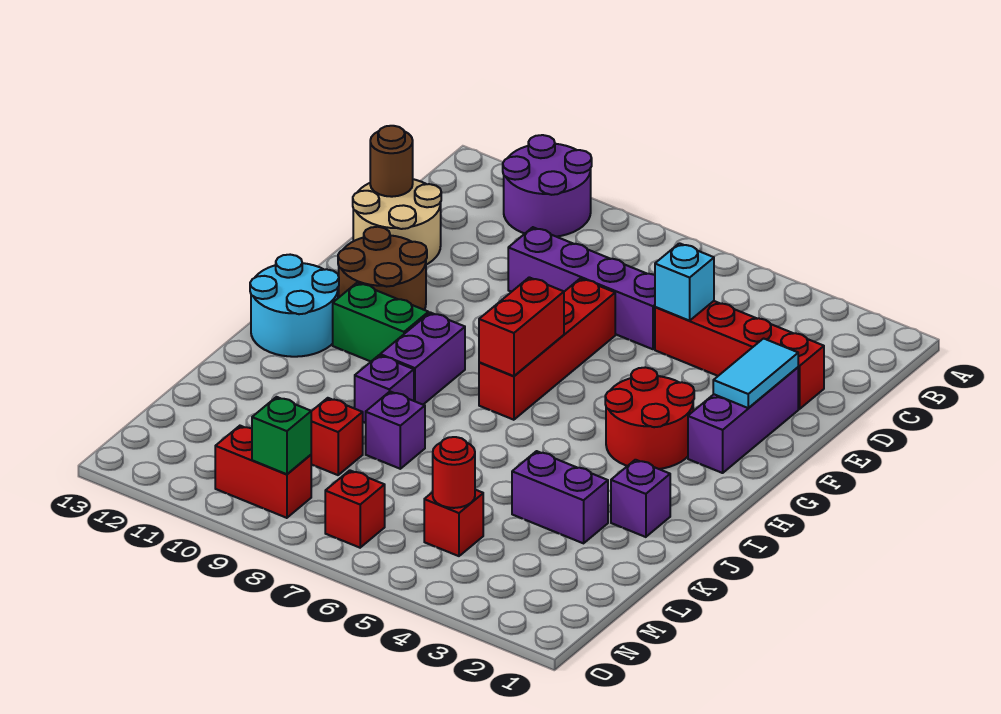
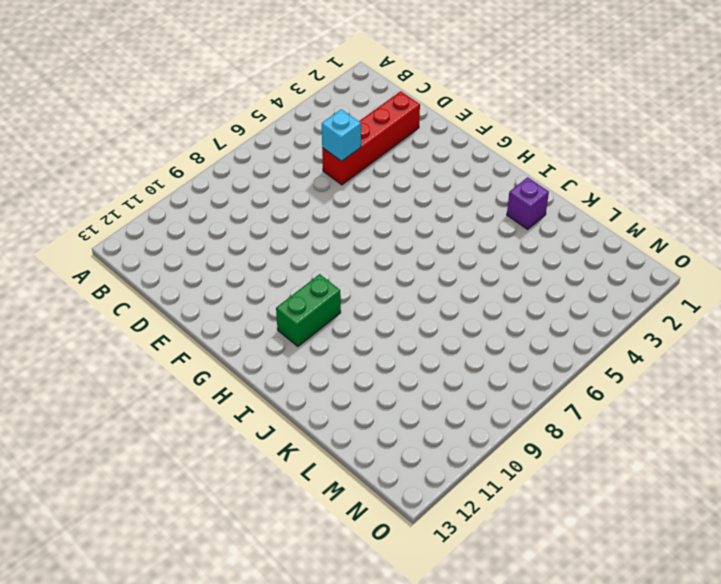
none -> purple round brick A10:B11 level 1
none -> purple brick D6:D9 level 1
none -> tan round brick D12:E13 level 1

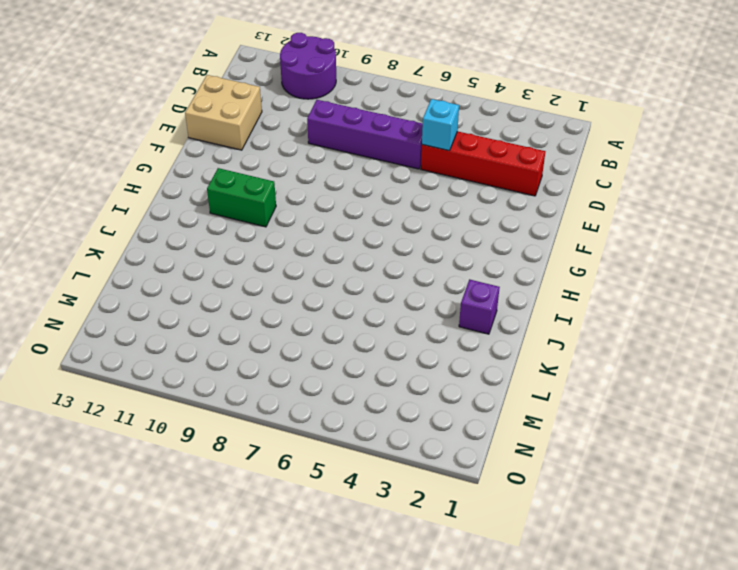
tan brick D12:E13 level 1 -> tan round brick D12:E13 level 1
none -> purple brick E2:G2 level 1
none -> red brick E7:H7 level 1
none -> brown round brick F11:G12 level 1

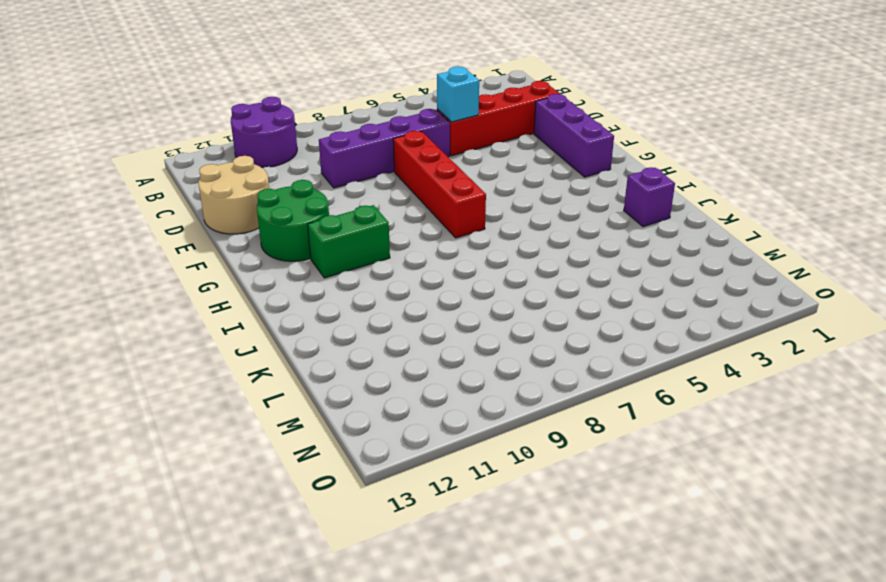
green round brick F11:G12 level 1 -> brown round brick F11:G12 level 1
none -> red round brick G3:H4 level 1
none -> purple brick H9:I9 level 1
none -> cyan round brick H12:I13 level 1

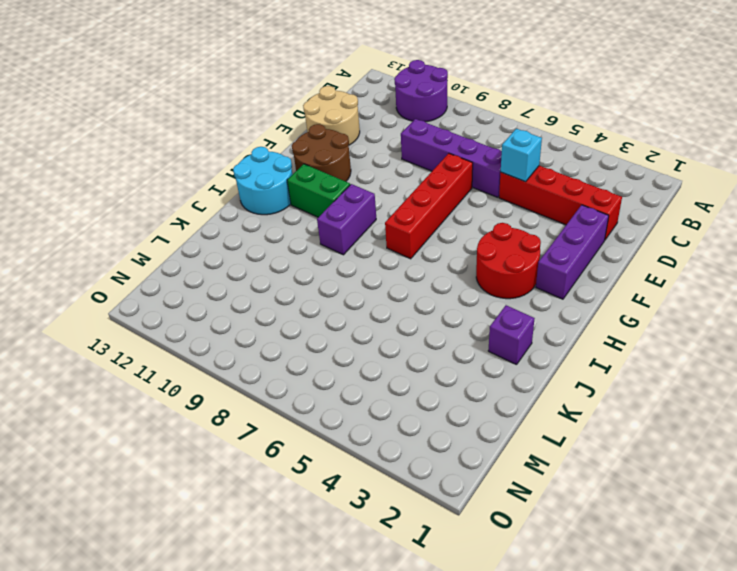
none -> purple brick J9 level 1
none -> purple brick K3:K4 level 1
none -> purple brick K8 level 1

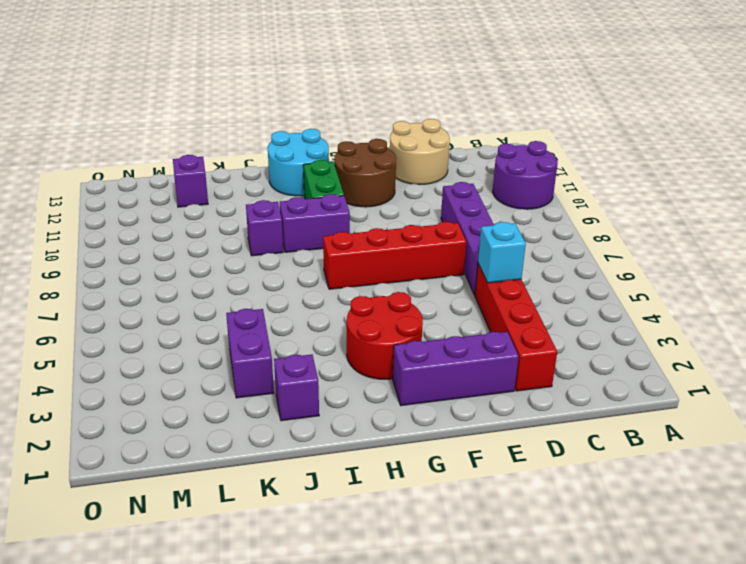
purple brick L12 level 1 -> purple brick K8 level 1
none -> red brick L9 level 1
none -> red brick M5 level 1
none -> red brick N7 level 1

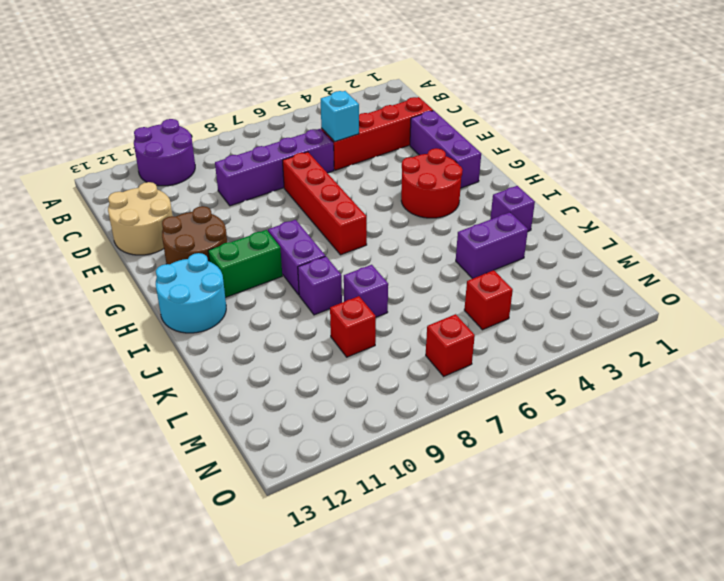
none -> red brick N9:N10 level 1
none -> brown round brick D13 level 2
none -> cyan tile E2:F2 level 2

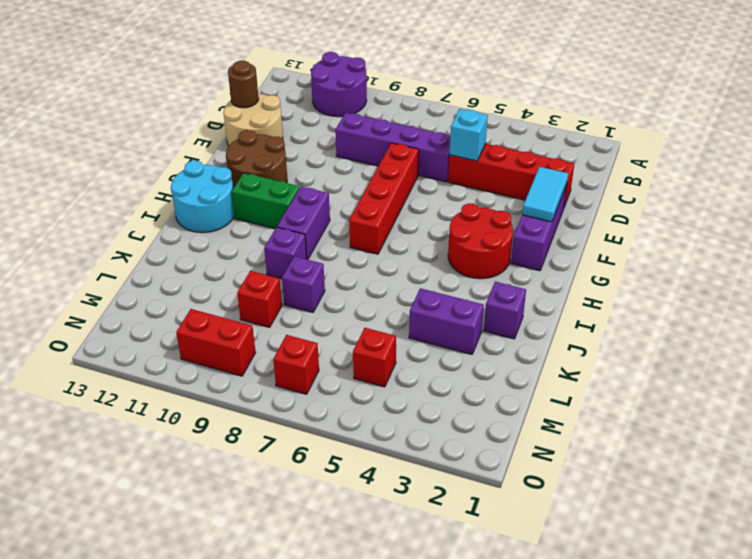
none -> red brick G7:H7 level 2
none -> red round brick M5 level 2
none -> green brick N9 level 2

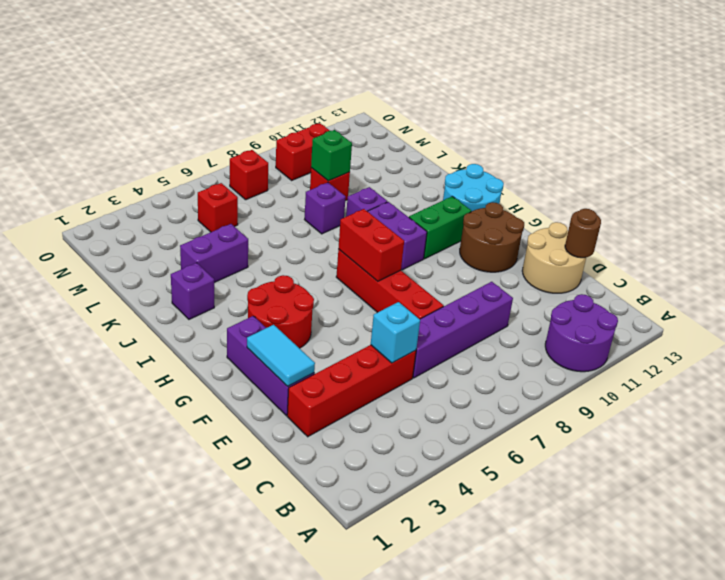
green brick L9 level 2 -> green brick N9 level 2
none -> red round brick M5 level 2

